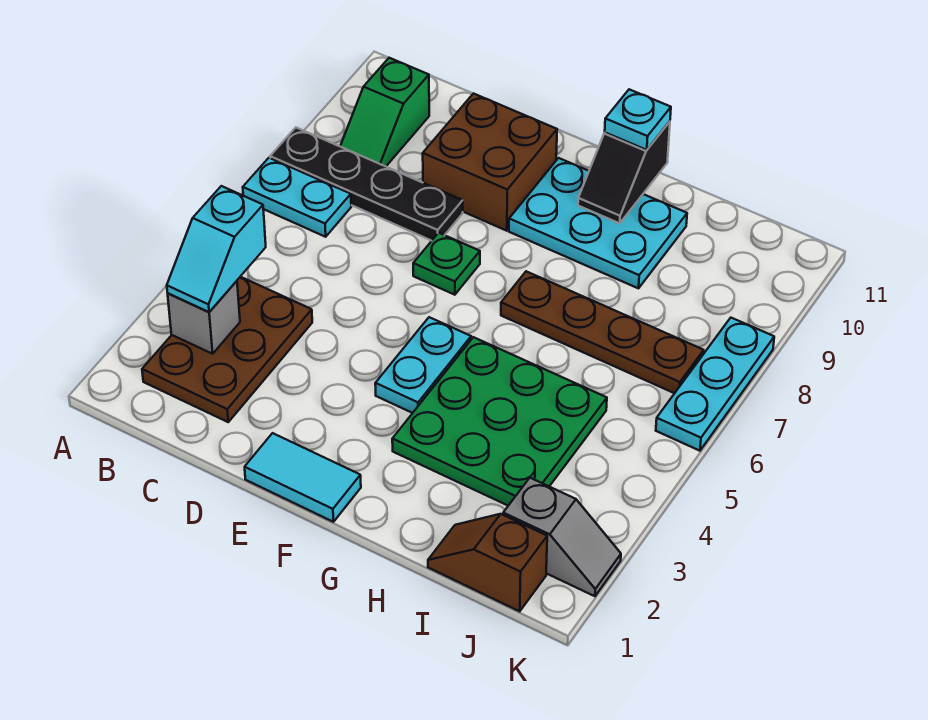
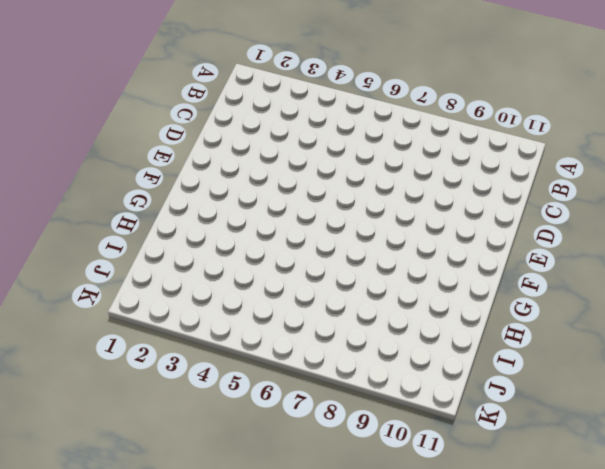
none -> cyan plate A7:B7 level 1
none -> black plate A8:D8 level 1
none -> brown plate B2:C4 level 1

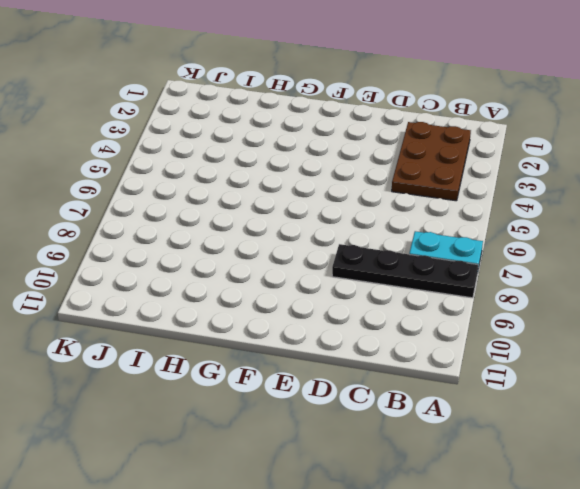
none -> green slope B9:B10 level 1 top 10
none -> brown brick D9:E10 level 1
none -> cyan tile E1:F1 level 1

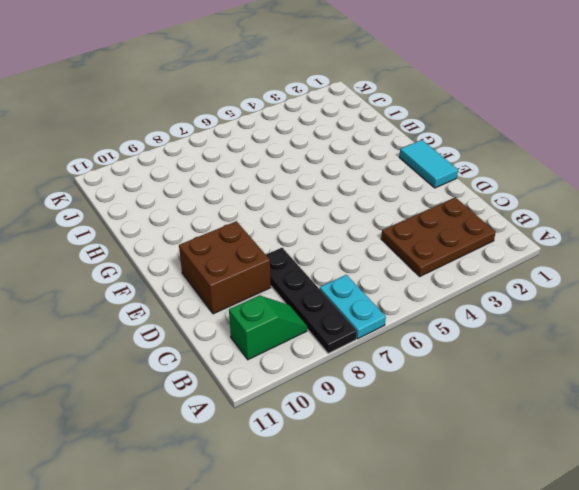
none -> green plate E7 level 1
none -> cyan plate F4:F5 level 1
none -> cyan plate F9:H10 level 1

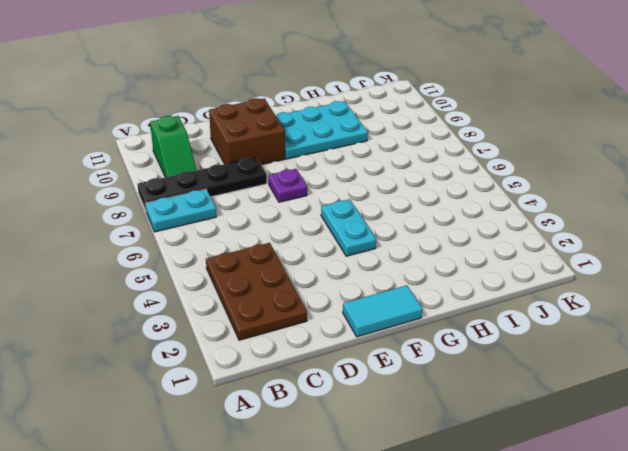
purple plate E7 level 1 -> green plate E7 level 1
none -> green plate G3:I5 level 1
none -> brown plate G7:J7 level 1
none -> brown slope I1:J1 level 1 top J

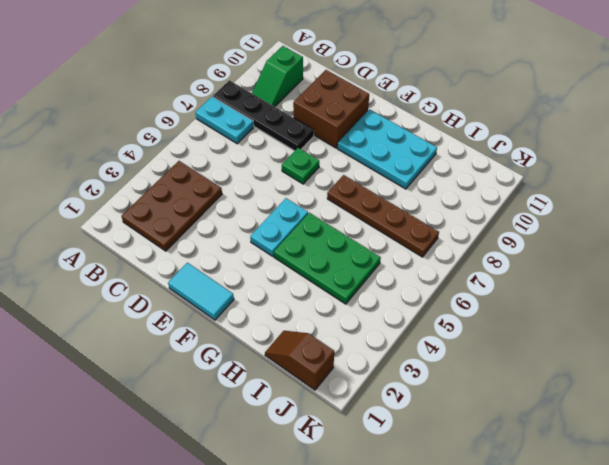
green plate G4:I5 level 1 -> green plate G3:I5 level 1
none -> grey slope J2:K2 level 1 top J
none -> cyan plate K6:K8 level 1
none -> grey brick B3 level 2

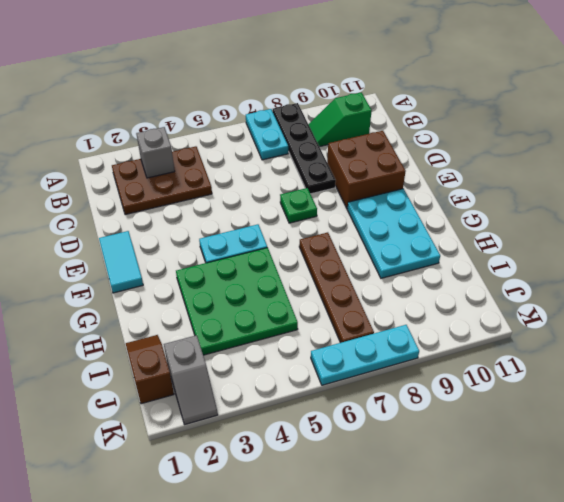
none -> black slope G10:G11 level 2 top 11
none -> cyan slope B3:B4 level 3 top 4
none -> cyan plate G11 level 3

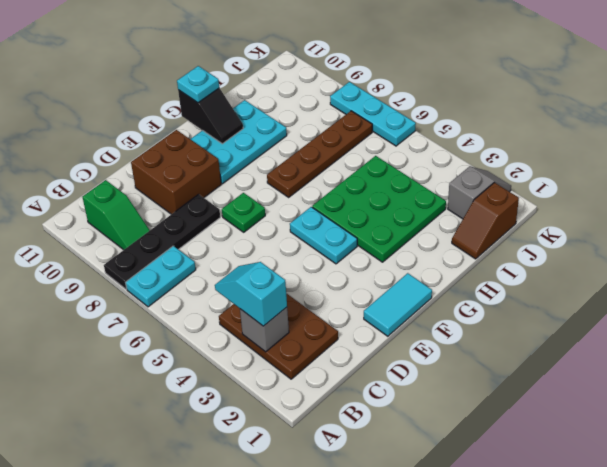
cyan slope B3:B4 level 3 top 3 -> cyan slope B3:B4 level 3 top 4

